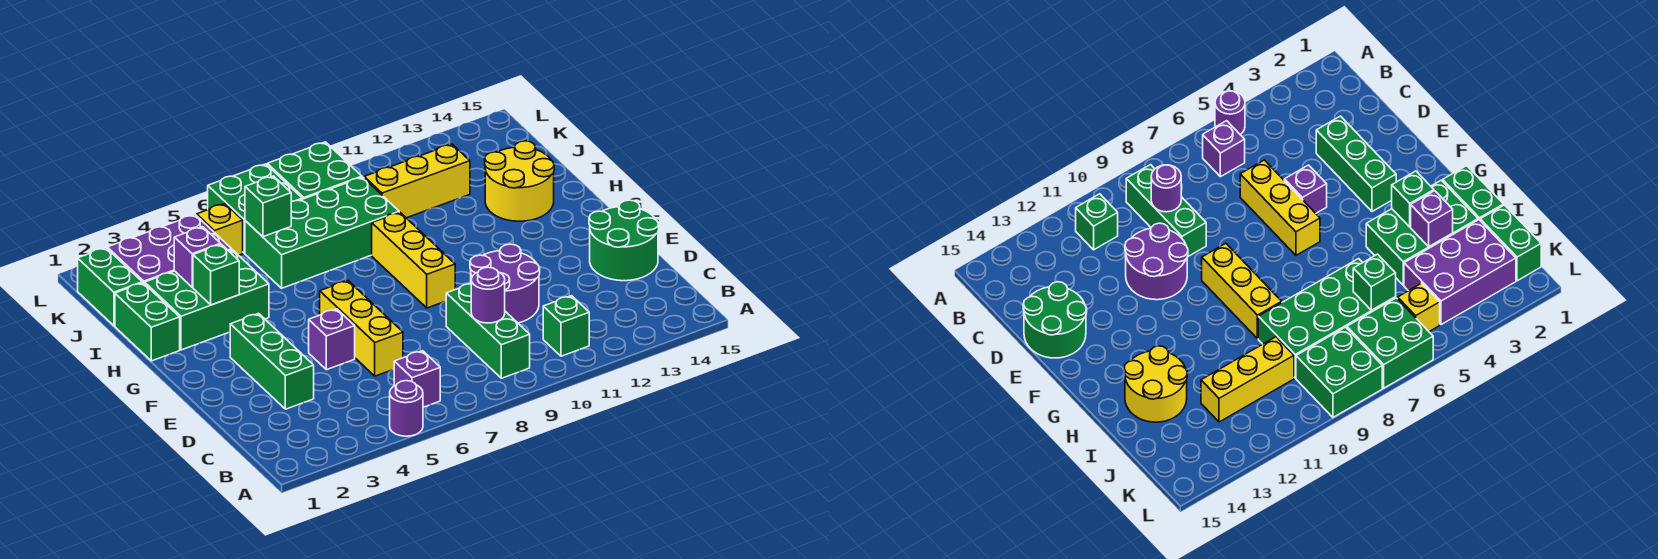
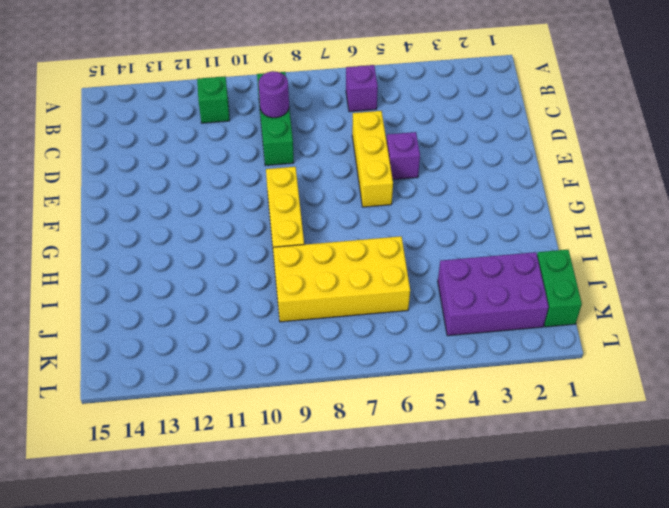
yellow brick I6:J9 level 1 -> green brick I6:J9 level 1
none -> purple round brick A5 level 1
none -> green brick D3:F3 level 1
none -> purple round brick D10:E11 level 1

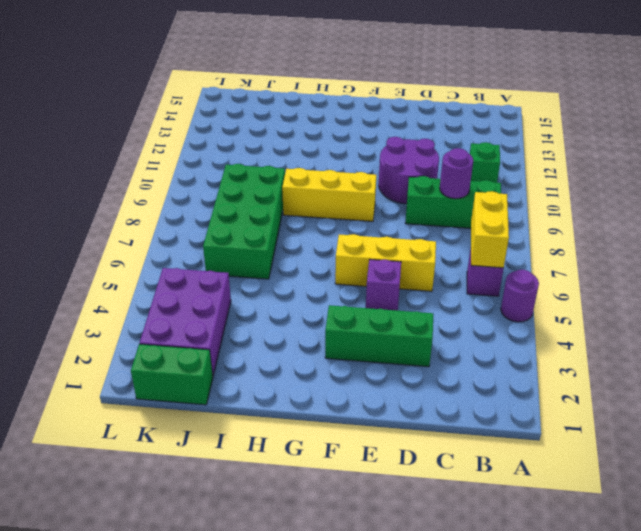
yellow brick B6:B7 level 2 -> none
none -> green round brick D14:E15 level 1
none -> green brick H1:I1 level 1
none -> green brick H2:I4 level 1

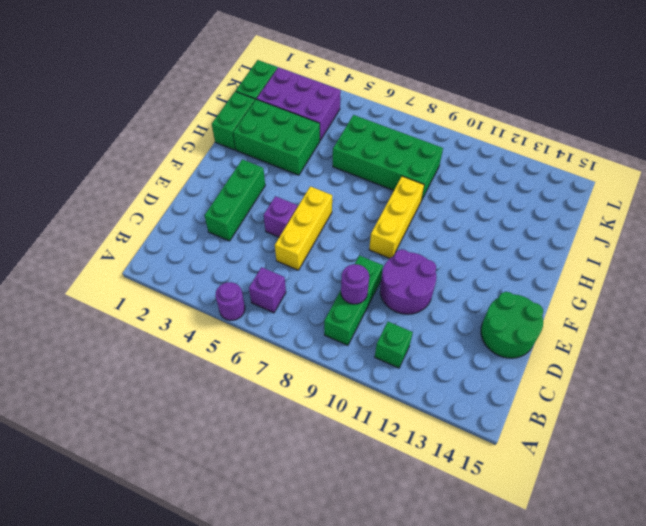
none -> yellow round brick H13:I14 level 1
none -> yellow brick J10:J12 level 1
none -> yellow brick K5 level 1

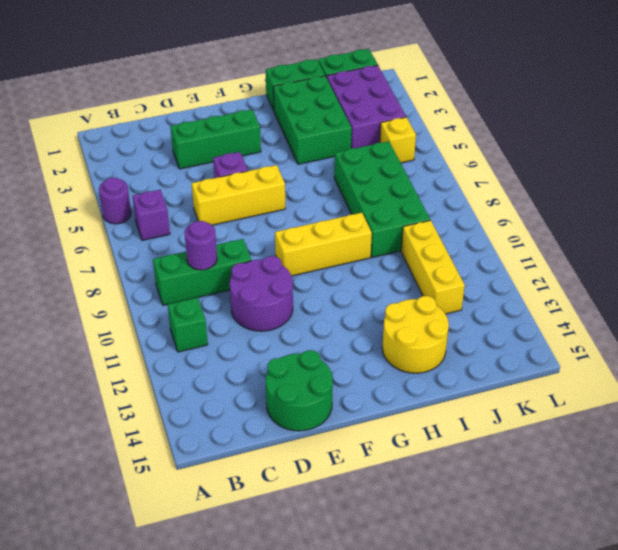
none -> green brick K6:L7 level 1
none -> green brick K8:L9 level 1
none -> green brick H3 level 2

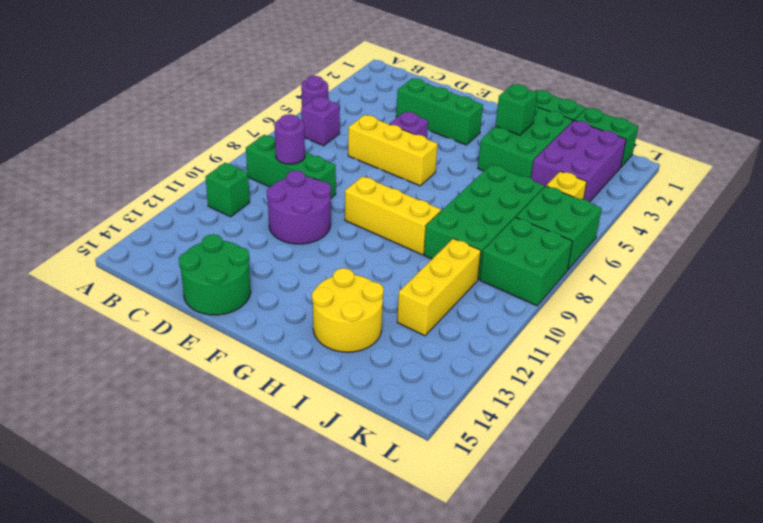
none -> purple brick I3 level 2
none -> green brick J6 level 2

